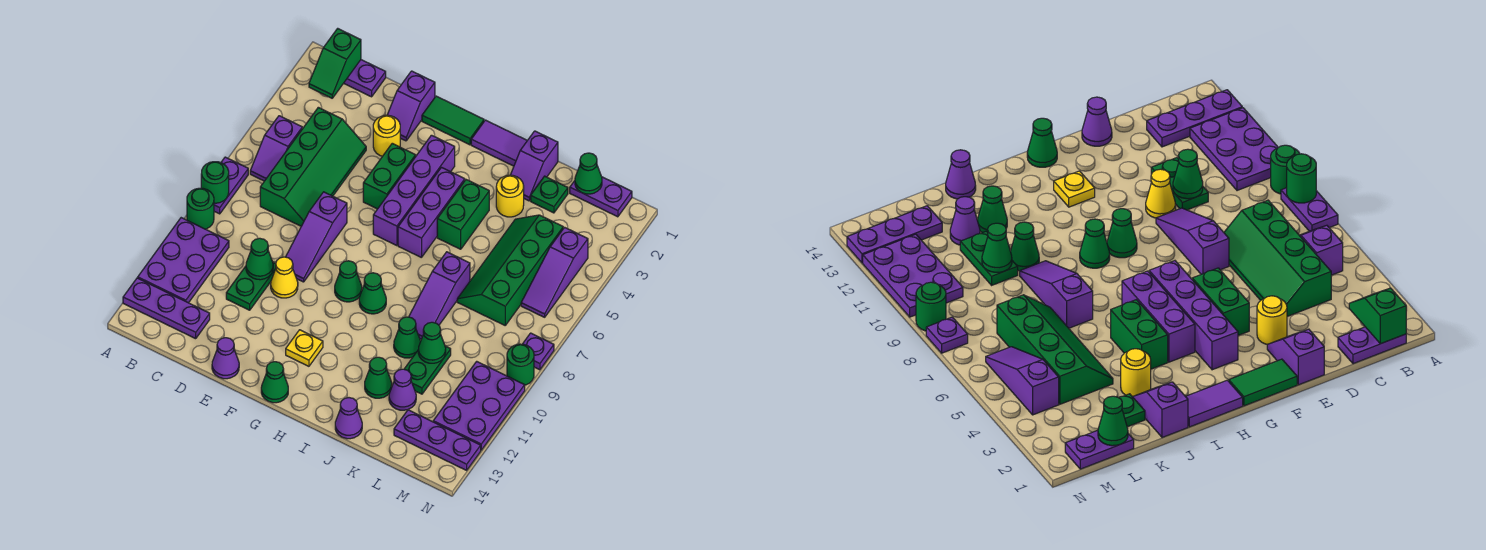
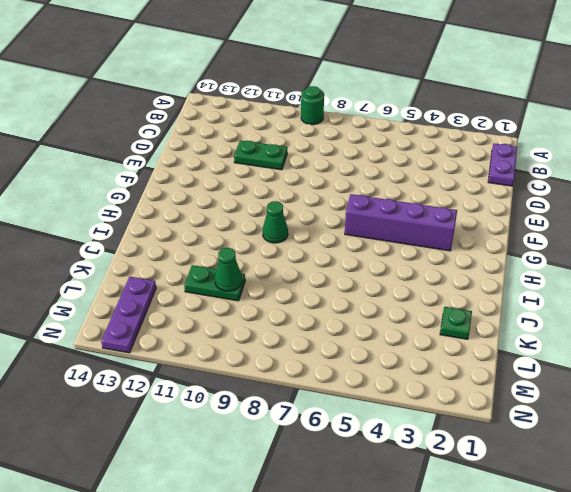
none -> purple plate A7:A8 level 1
none -> purple plate A10:B12 level 1
none -> purple plate A13:C13 level 1
none -> purple slope B5:B6 level 1 top 5

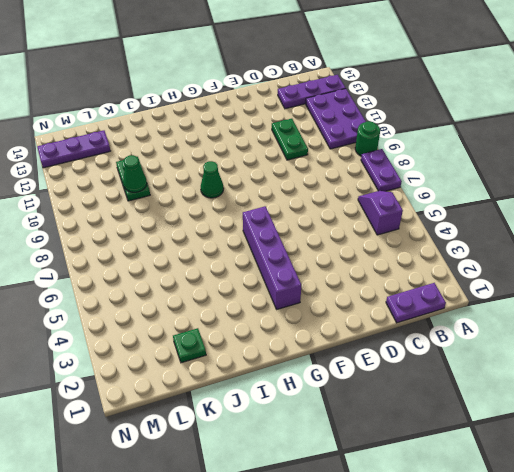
none -> green slope C4:D7 level 1 top C
none -> purple slope E1:E2 level 1 top 1
none -> yellow round brick E3 level 1
none -> purple slope E7:E9 level 1 top 7

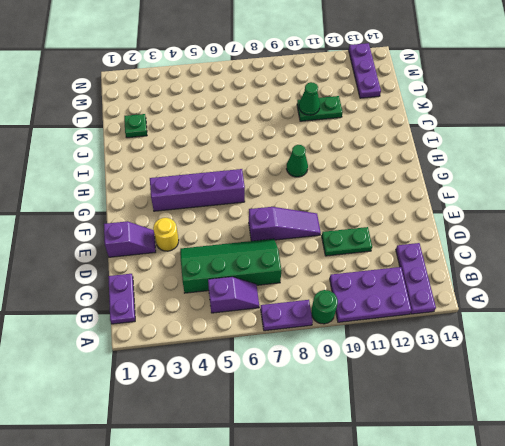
none -> yellow cone E10 level 1
none -> purple cone E14 level 1
none -> green tile F1:G1 level 1
none -> green brick F4:F5 level 1

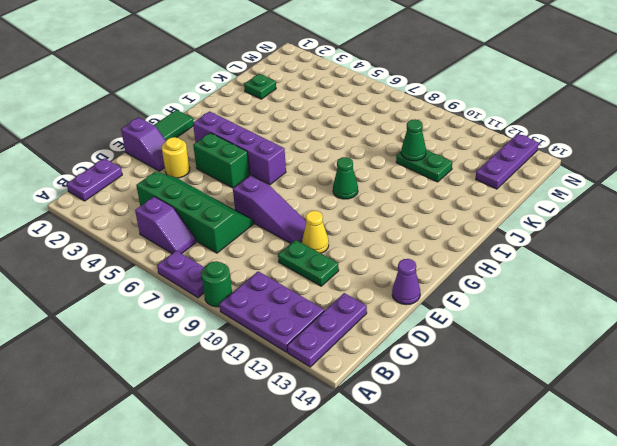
none -> green cone G9 level 1
none -> yellow plate G12 level 1
none -> green cone G14 level 1
none -> purple tile H1:I1 level 1

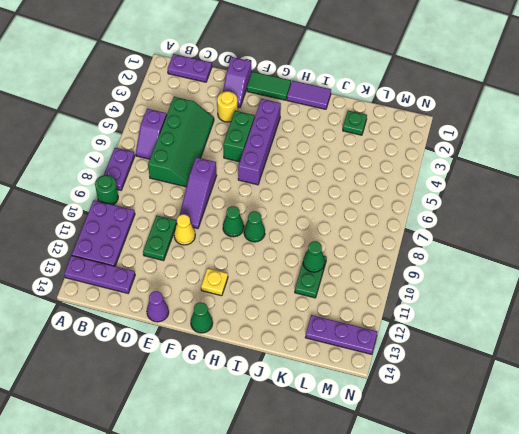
none -> purple brick H4:H6 level 1
none -> green brick I4:I5 level 1
none -> purple slope J1:J2 level 1 top 1
none -> yellow round brick J3 level 1

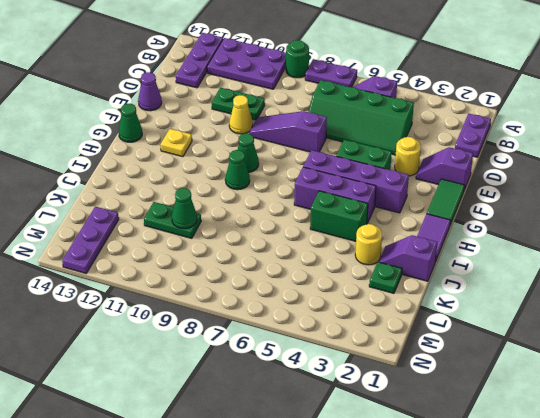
none -> purple slope J7:J9 level 1 top 7
none -> green cone J10 level 1
none -> green cone J12 level 1
none -> purple cone J14 level 1

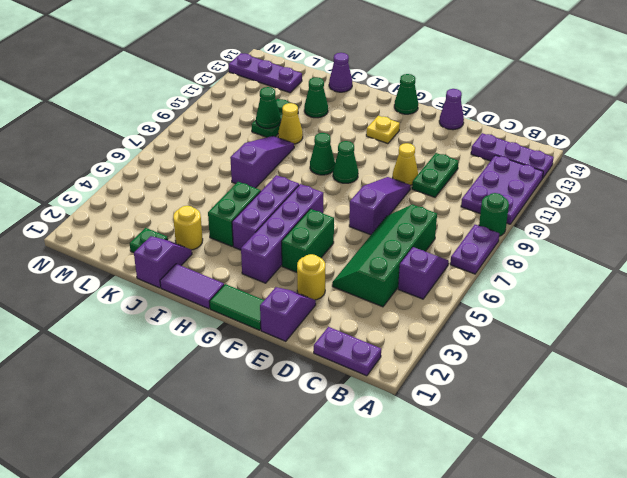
yellow cone J10 level 1 -> green cone J10 level 1
none -> green slope K4:L7 level 1 top L
none -> purple cone K12 level 1
none -> purple plate L1:M1 level 1
none -> purple slope M4:M6 level 1 top 4

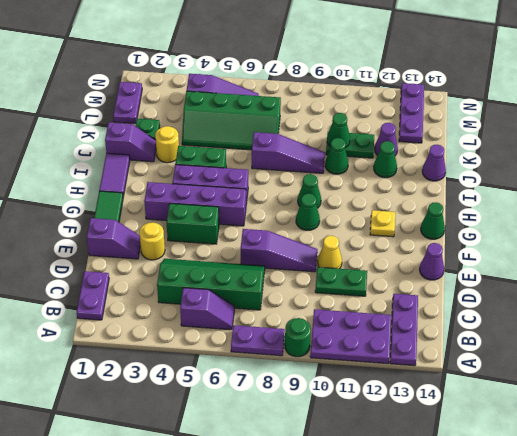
none -> purple plate M10:N12 level 1
none -> purple plate N8 level 1
none -> green round brick N9 level 1
none -> green round brick A8 level 2

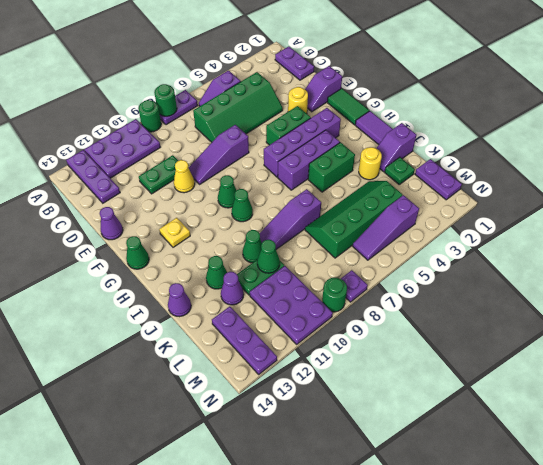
purple plate L10:N11 level 1 -> purple plate M10:N12 level 1
none -> green slope B1:B2 level 2 top 1
none -> green cone D10 level 2
none -> green cone L1 level 2

